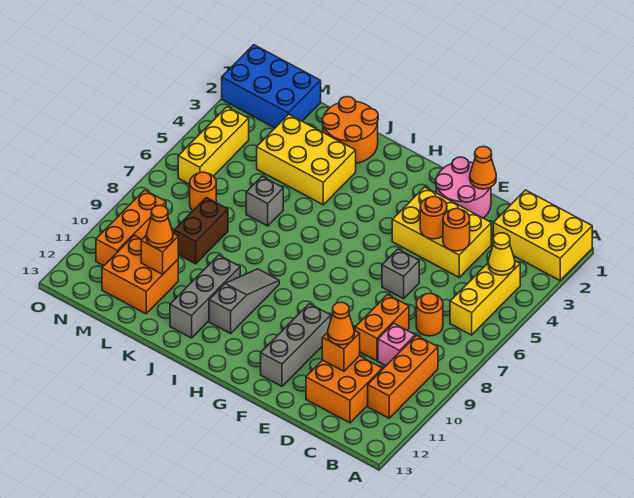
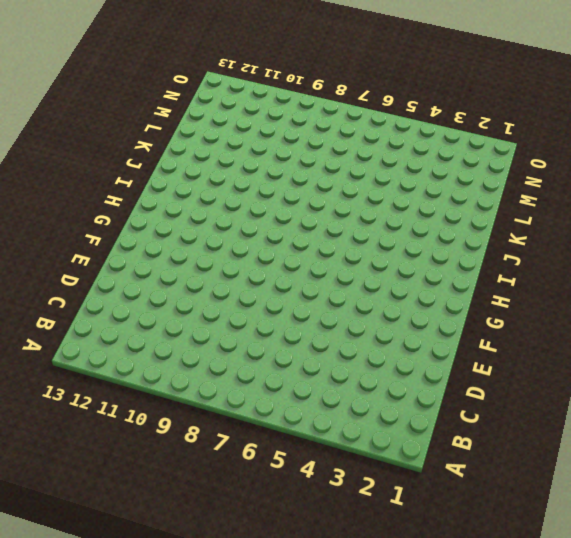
none -> yellow brick A1:C2 level 1
none -> yellow brick B4:B6 level 1
none -> orange brick B9:B11 level 1
none -> orange round brick C7 level 1

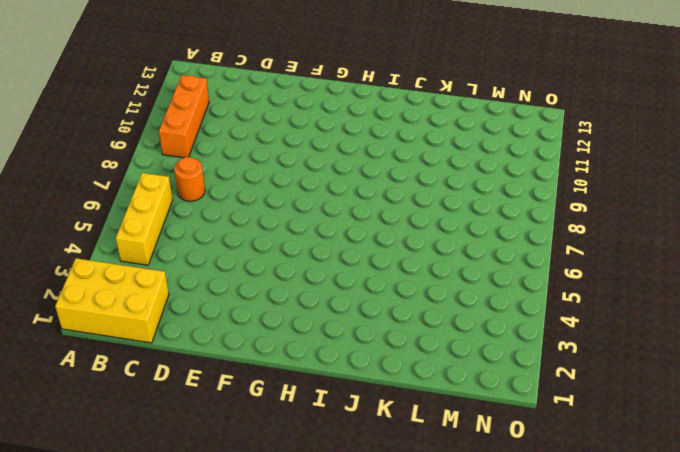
none -> pink brick C9 level 1
none -> orange brick C11:D12 level 1
none -> yellow brick D3:F4 level 1
none -> orange brick D8:D9 level 1

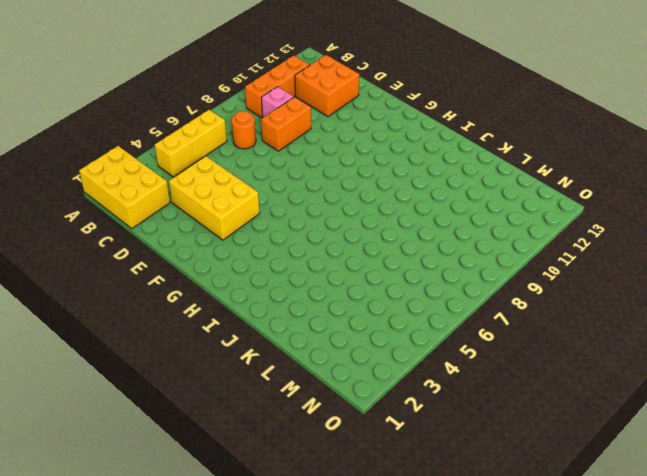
none -> pink round brick E1:F2 level 1
none -> grey brick E6 level 1
none -> grey brick F10:F12 level 1
none -> grey slope I9:I11 level 1 top 11

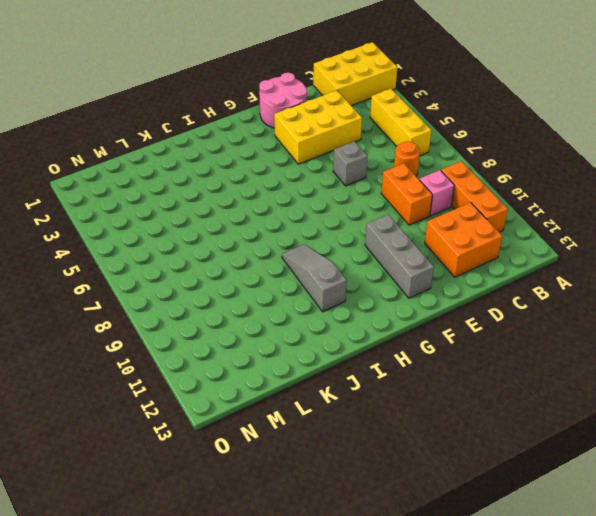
none -> orange round brick J1:K2 level 1
none -> yellow brick J3:L4 level 1
none -> grey brick J10:J12 level 1
none -> grey brick K6 level 1

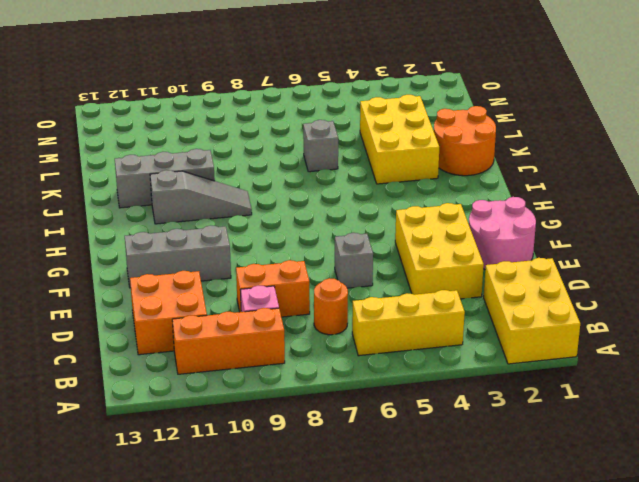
none -> brown brick L8:L9 level 1
none -> orange brick L11:M12 level 1
none -> blue brick M1:O2 level 1
none -> orange round brick M7 level 1

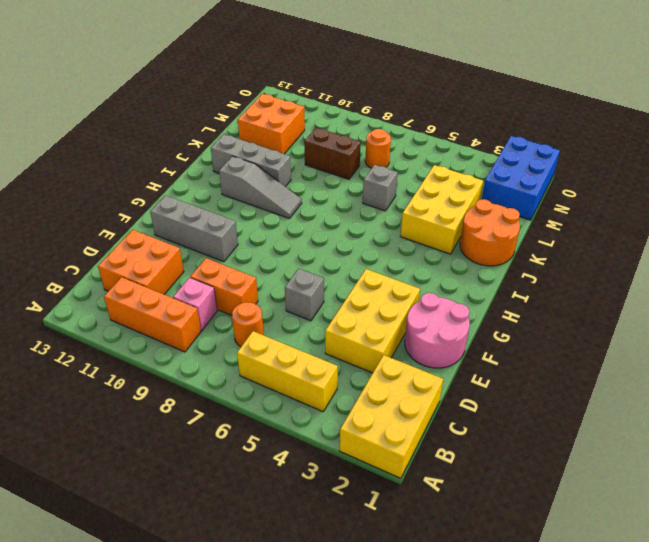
none -> yellow brick N4:N6 level 1
none -> orange brick N9:N11 level 1
none -> yellow cone B4 level 2
none -> orange round brick D4 level 2

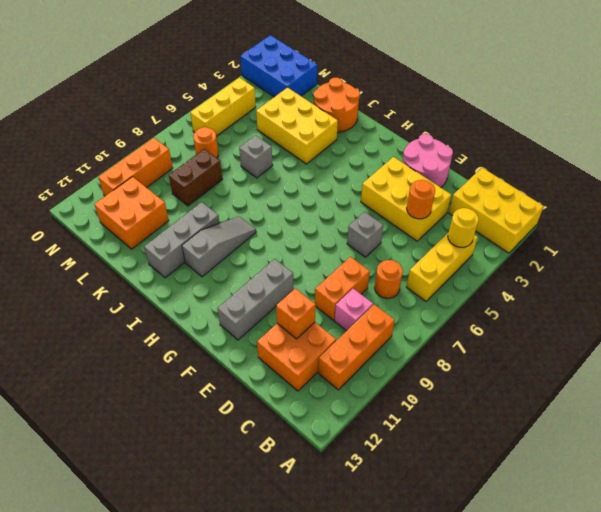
yellow round brick B4 level 2 -> yellow cone B4 level 2
none -> orange cone E1 level 2
none -> orange round brick E4 level 2
none -> orange brick L11 level 2
none -> orange cone D11 level 3

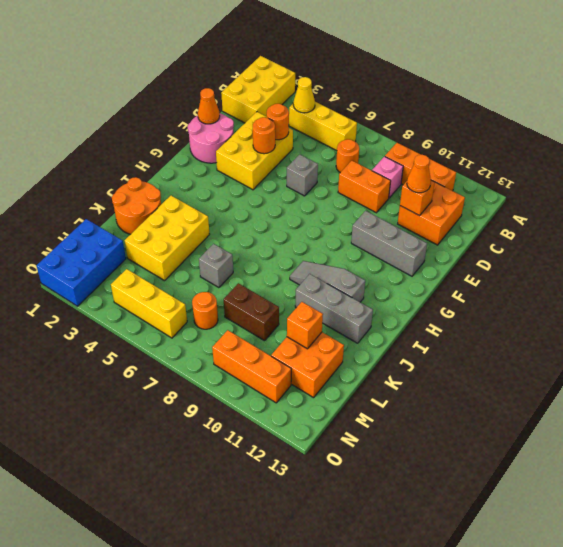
none -> orange cone L11 level 3

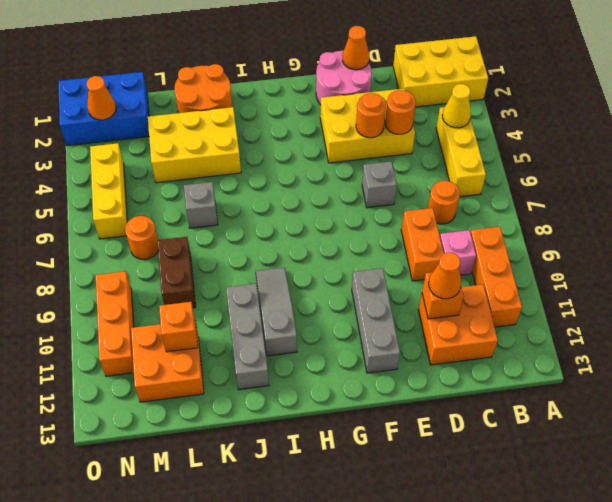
orange cone N2 level 2 -> orange cone L11 level 3

